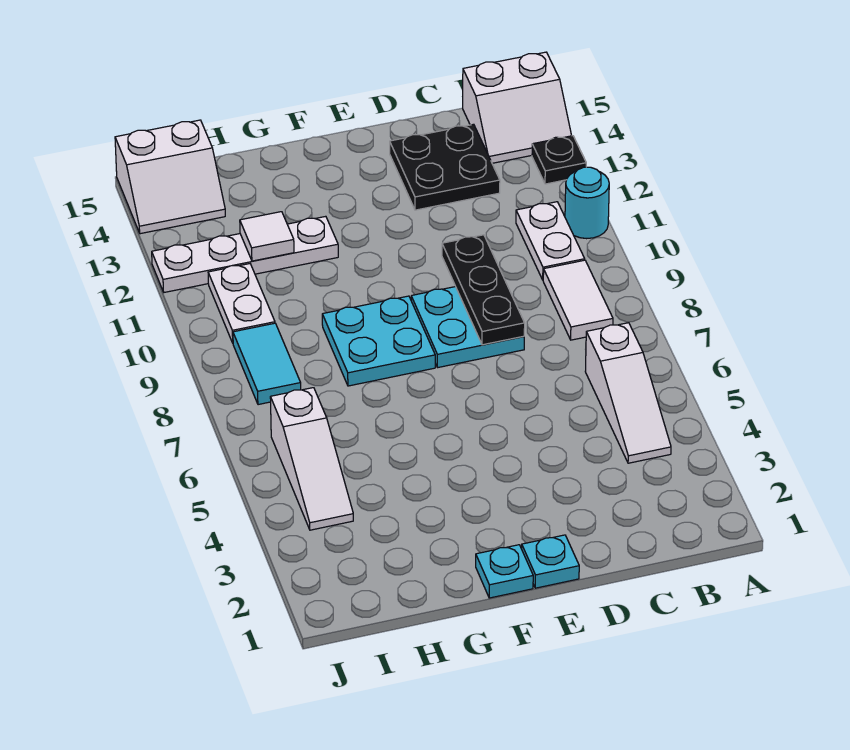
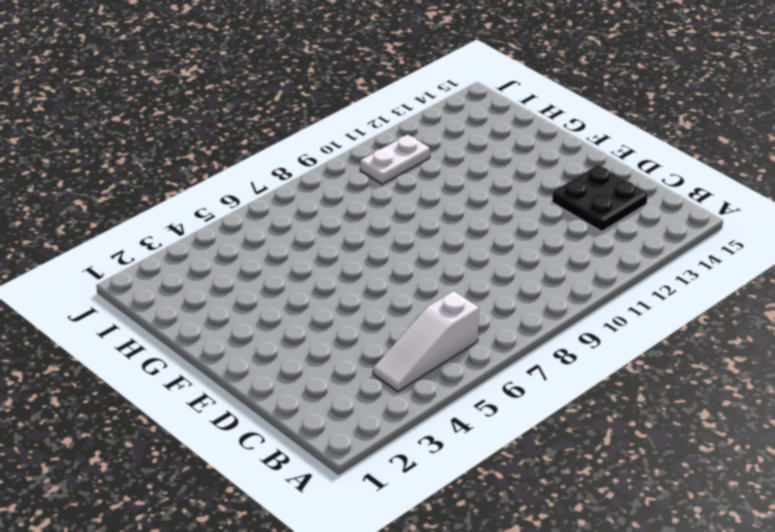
none -> cyan round brick A11 level 1
none -> black plate A13 level 1
none -> white slope A14:B15 level 1 top 15

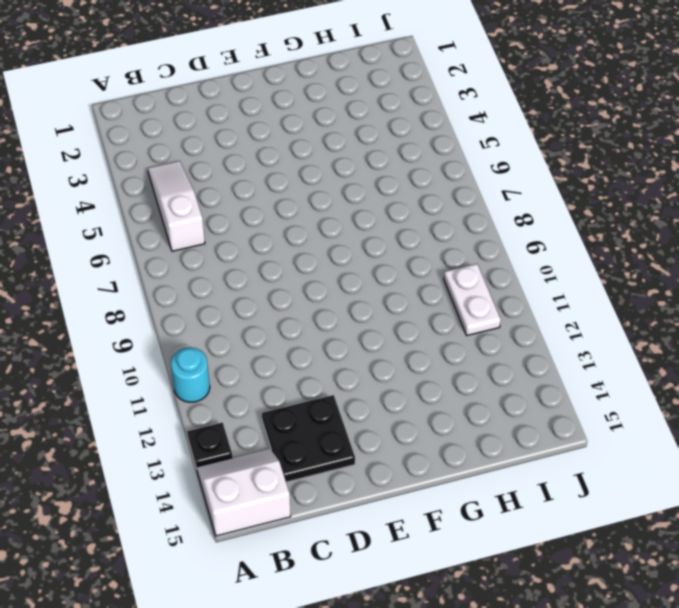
none -> white tile B8:B9 level 1
none -> white plate B10:B11 level 1
none -> cyan plate D8:E9 level 1

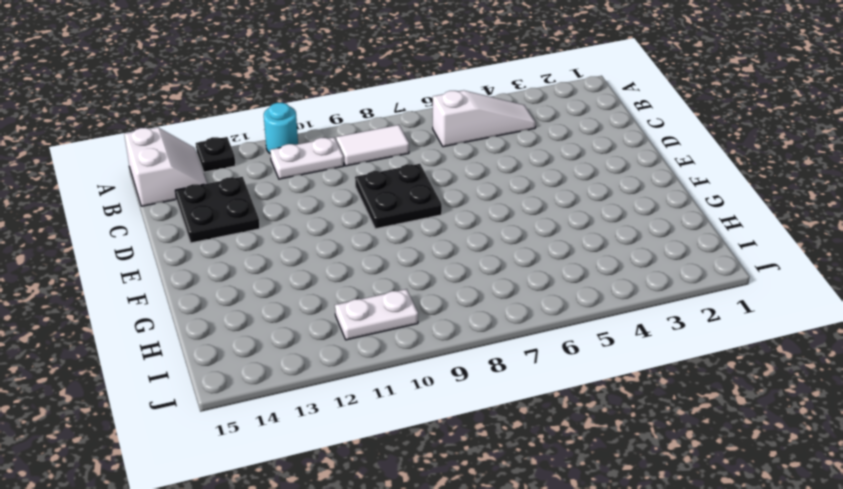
black plate D8:E9 level 1 -> cyan plate D8:E9 level 1
none -> cyan plate E1 level 1
none -> cyan plate F1 level 1
none -> cyan plate F8:G9 level 1

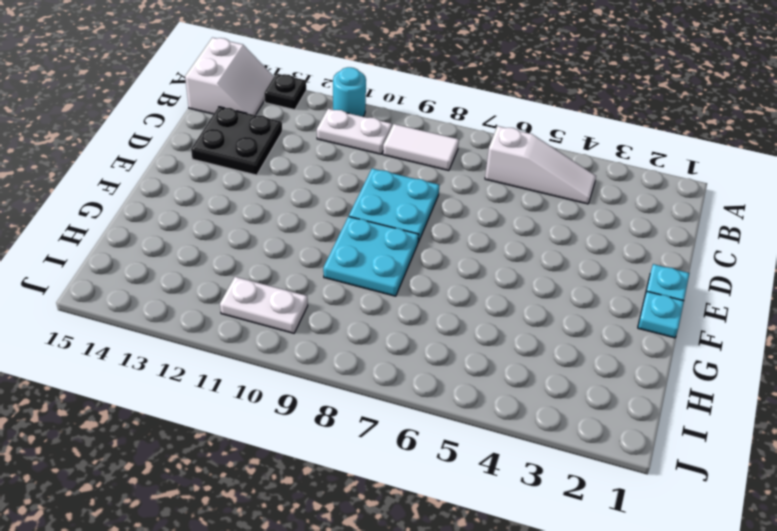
none -> white plate G12:J12 level 1
none -> white slope I4:I6 level 1 top 6
none -> cyan tile I8:I9 level 1

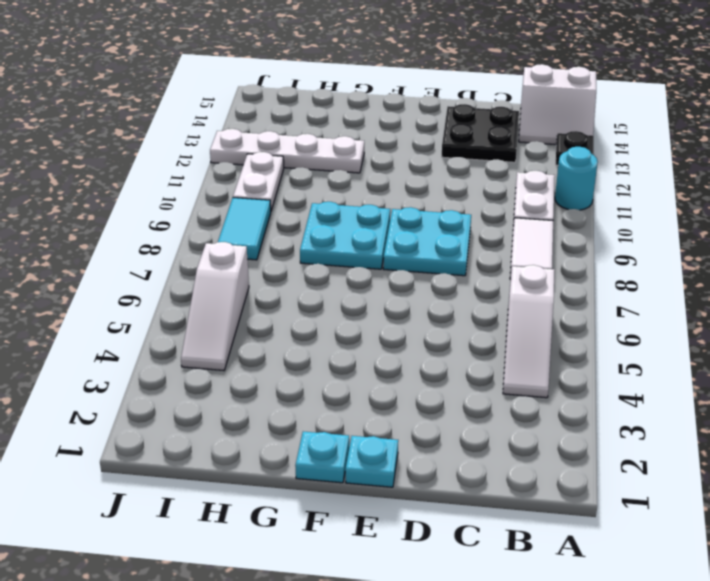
none -> white slope I14:J15 level 1 top 15
none -> black plate D8:D10 level 2
none -> white tile H12 level 2

